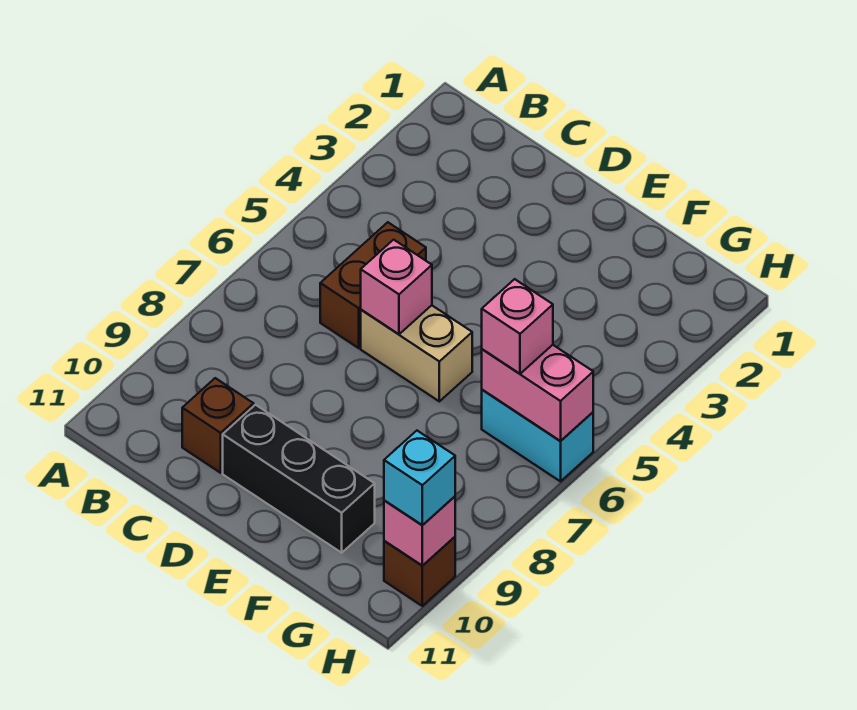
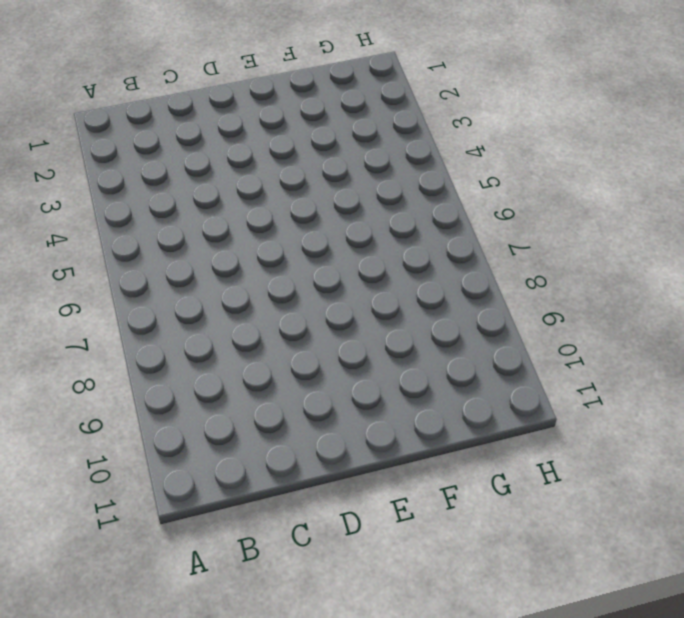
none -> brown brick C5:C6 level 1
none -> brown brick C10 level 1

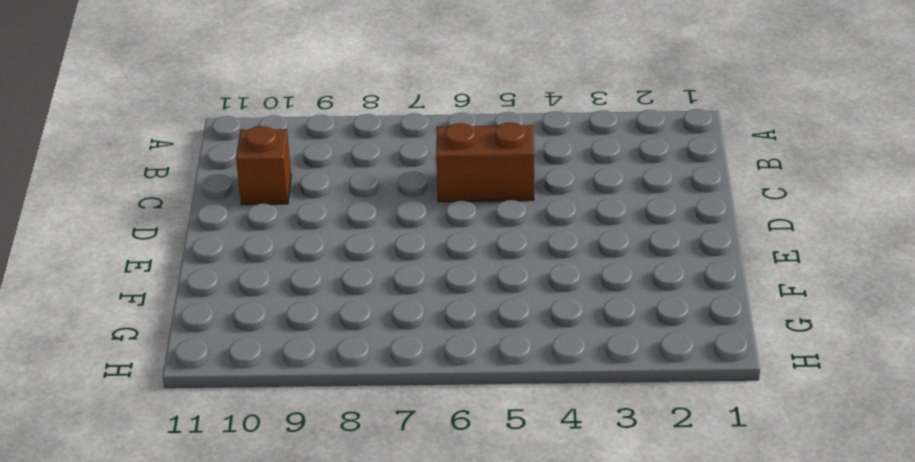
none -> tan brick D6:E6 level 1
none -> black brick D10:F10 level 1

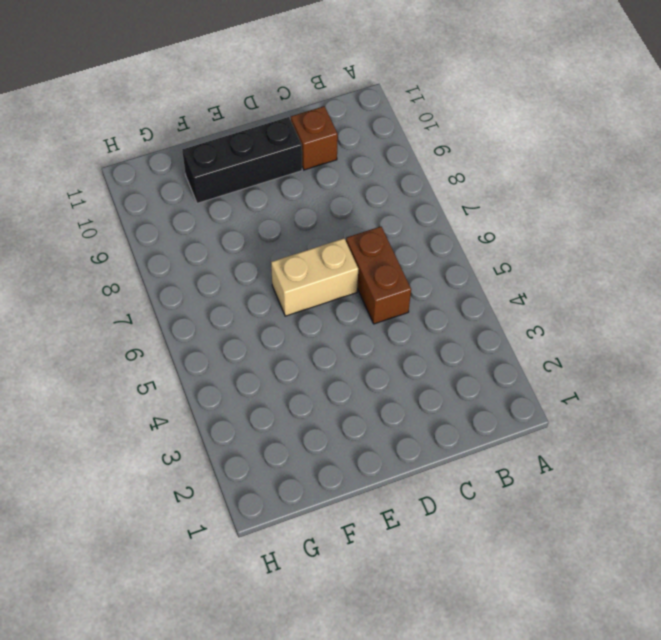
none -> cyan brick G6:H6 level 1
none -> brown brick H10 level 1

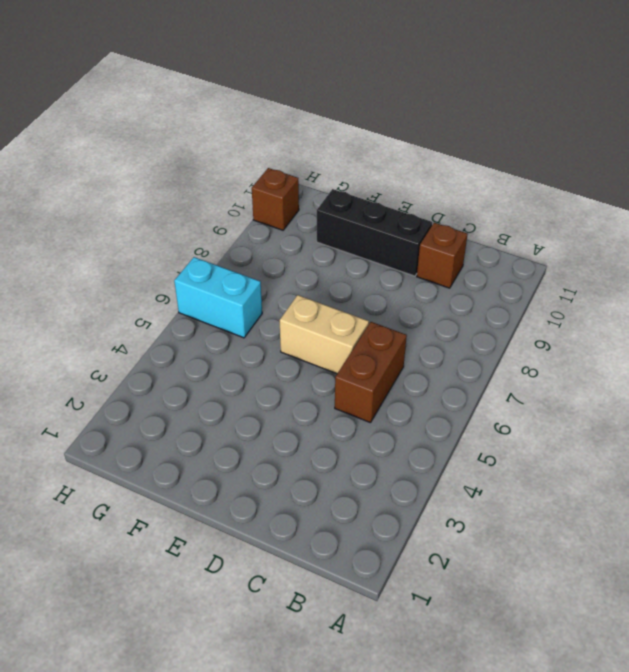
none -> pink brick D6 level 2
none -> pink brick G6:H6 level 2

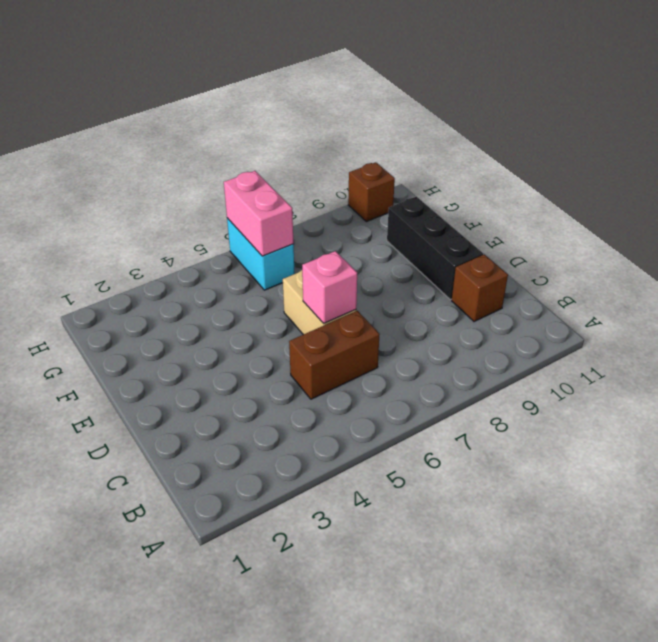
none -> pink brick H10 level 2
none -> pink brick G6 level 3

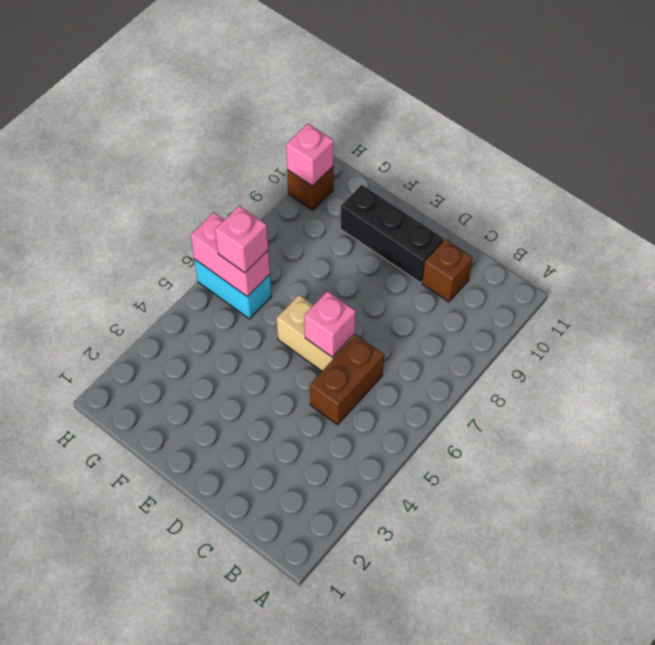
none -> cyan brick H10 level 3

